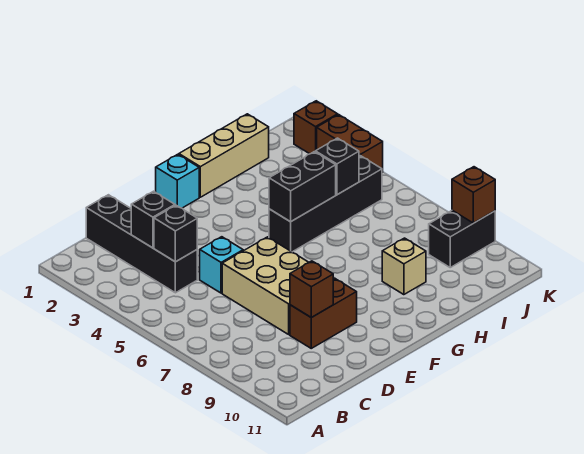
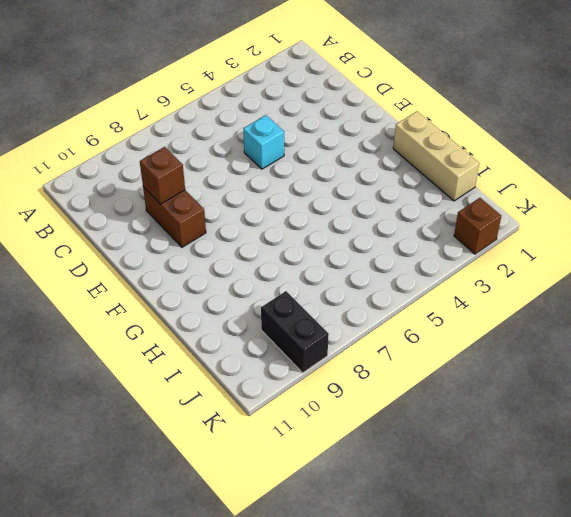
none -> black brick C1:C4 level 1
none -> tan brick D6:E8 level 1
none -> cyan brick F1 level 1

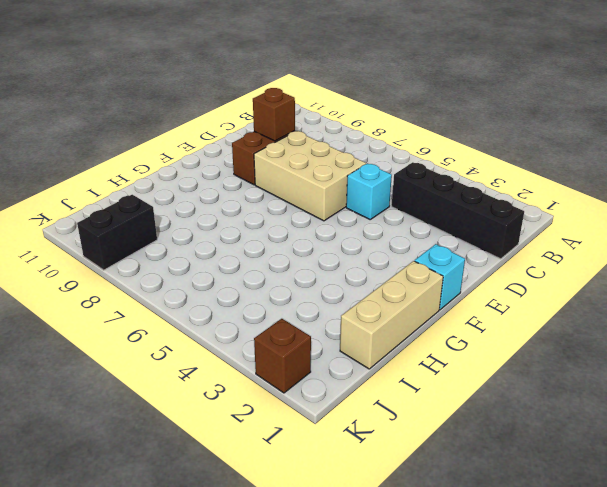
none -> black brick G5:J5 level 1
none -> tan brick H9 level 1
none -> brown brick K3:K4 level 1

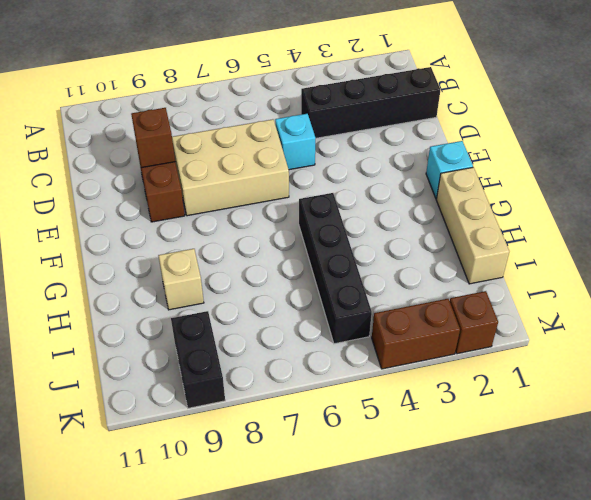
none -> black brick C3 level 2
none -> black brick C4 level 2
none -> black brick G5:H5 level 2

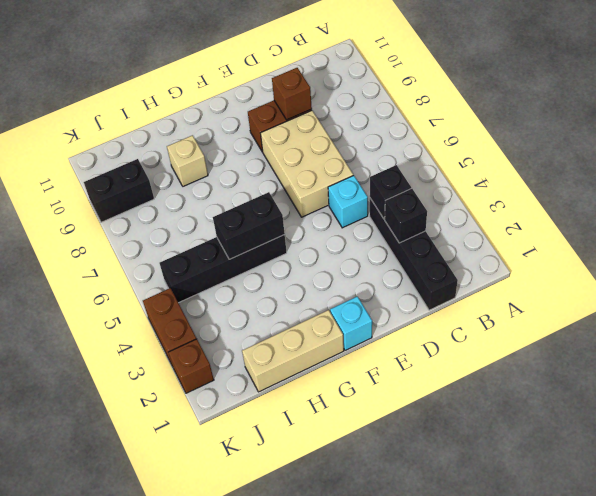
none -> black brick I5 level 2
none -> brown brick K9 level 2

